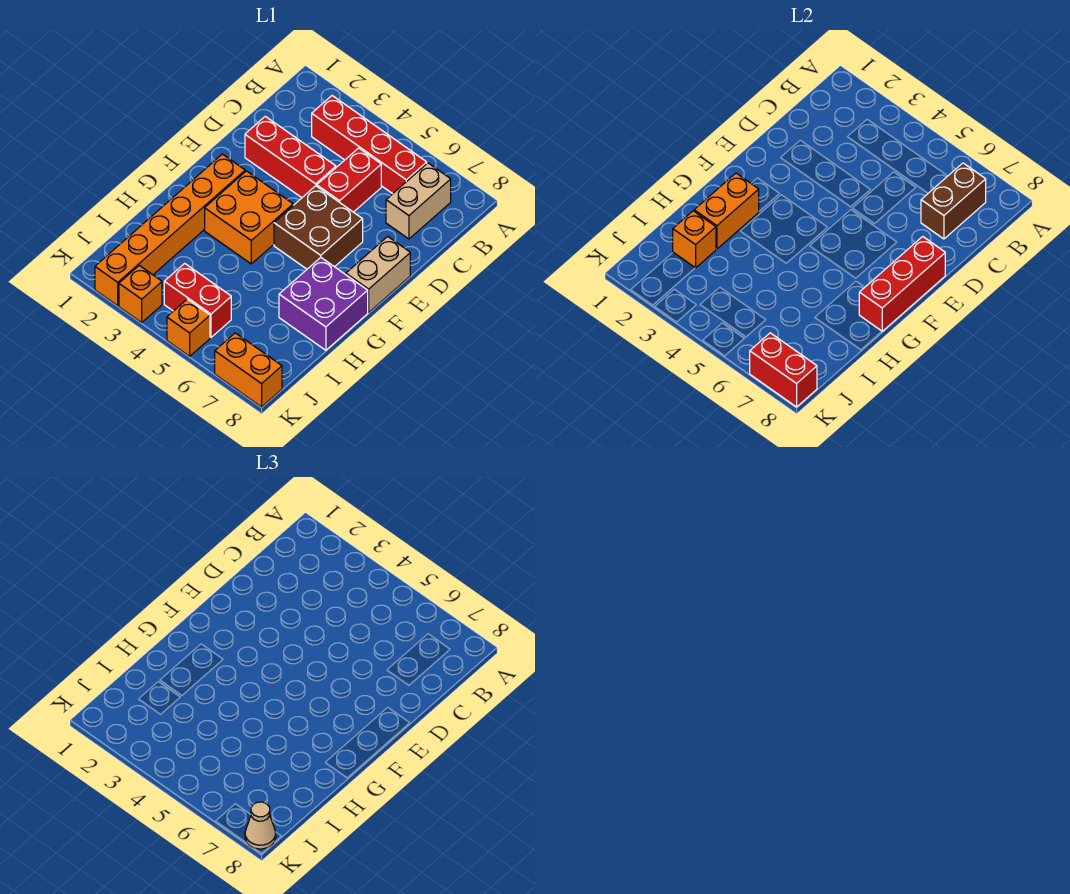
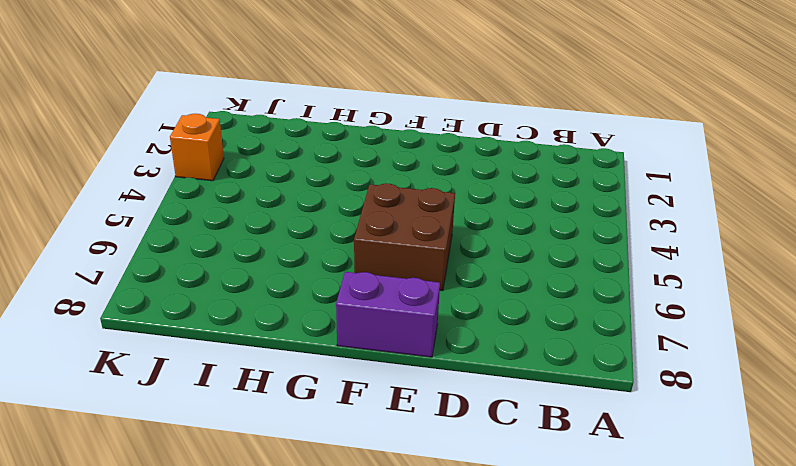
purple brick E8:F8 level 1 -> tan brick E8:F8 level 1
none -> red brick B3:B6 level 1
none -> tan brick B7:C7 level 1
none -> red brick C5:D5 level 1

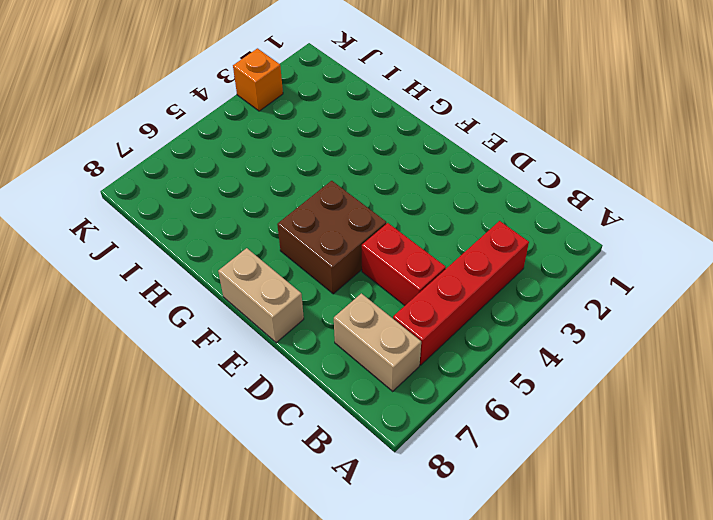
none -> red brick D2:D4 level 1
none -> orange brick F2:K2 level 1
none -> orange brick F3:G4 level 1

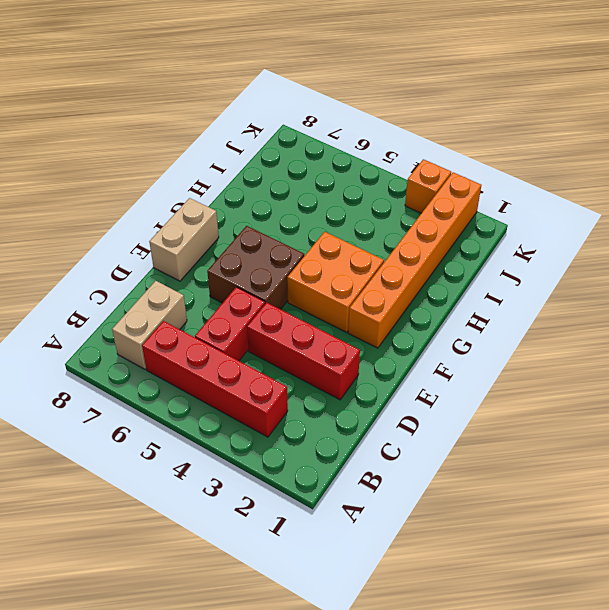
none -> purple brick G7:H8 level 1
none -> red brick J4:J5 level 1
none -> orange brick K5 level 1

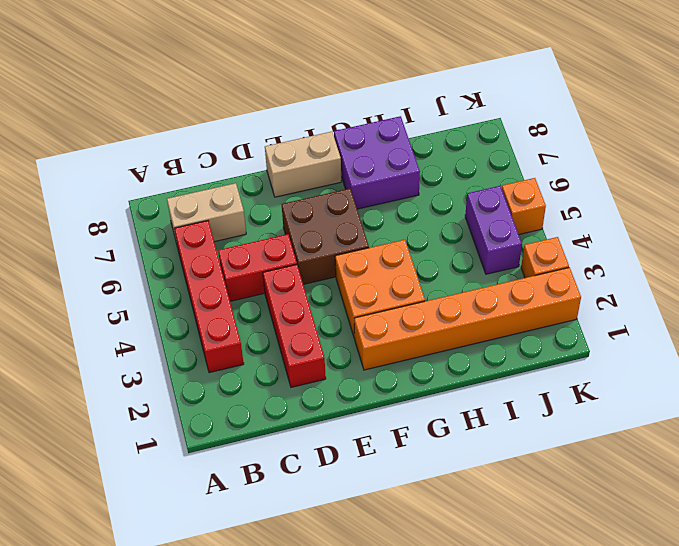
purple brick J4:J5 level 1 -> red brick J4:J5 level 1
none -> orange brick K7:K8 level 1
none -> brown brick B7:C7 level 2
none -> red brick E8:G8 level 2

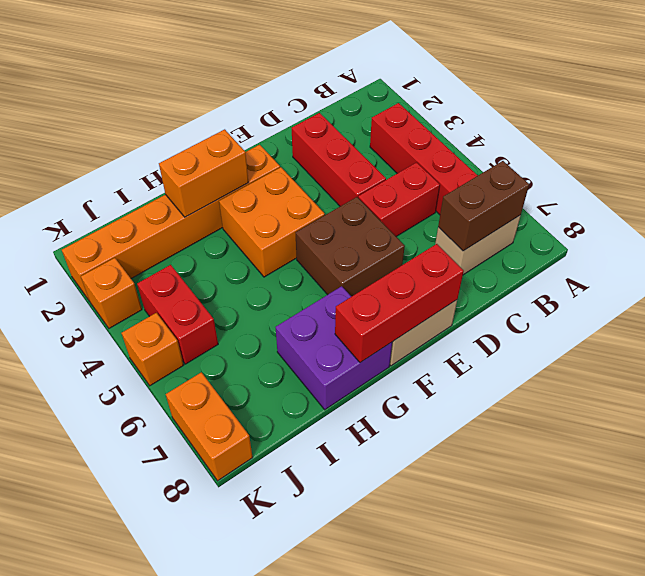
none -> orange brick I2 level 2
none -> red brick K7:K8 level 2
none -> tan cone K8 level 3

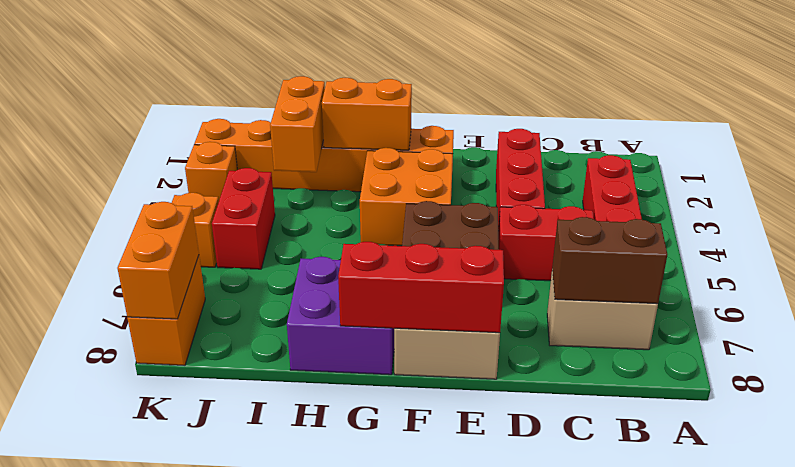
orange brick I2:I3 level 2 -> orange brick I2 level 2
orange brick K7:K8 level 2 -> red brick K7:K8 level 2
none -> tan cone K8 level 3

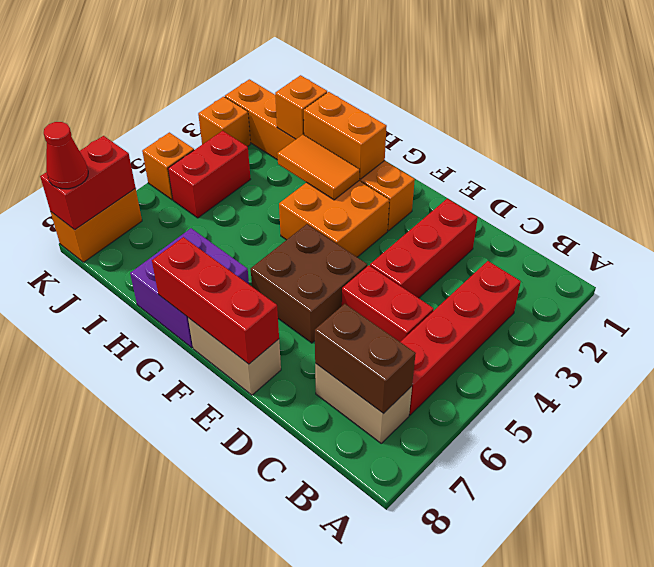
orange tile G3:H3 level 2 -> none
red cone K8 level 3 -> tan cone K8 level 3

